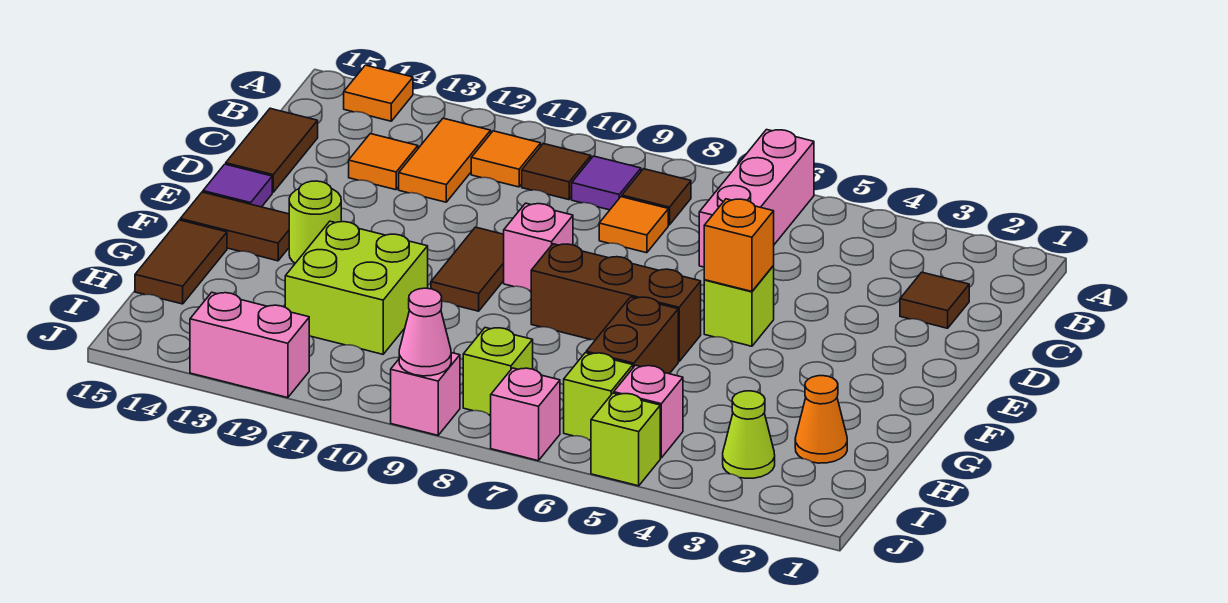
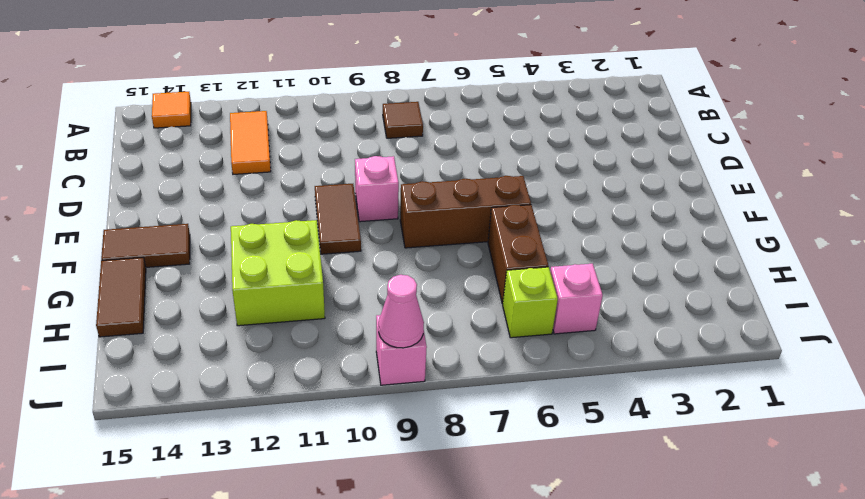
none -> pink brick A6:C6 level 1
none -> purple tile B9 level 1
none -> brown tile B10 level 1
none -> orange tile B11 level 1

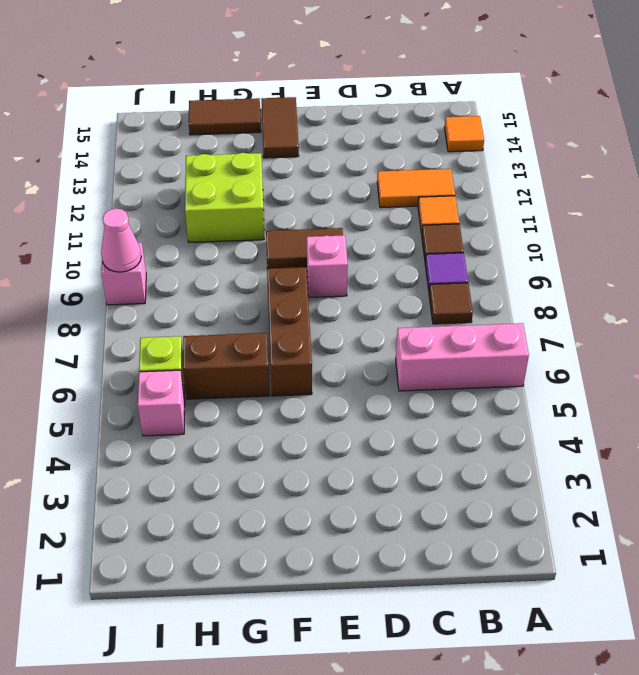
none -> brown tile C2 level 1
none -> orange tile C8 level 1
none -> orange tile C13 level 1
none -> brown tile C15:D15 level 1

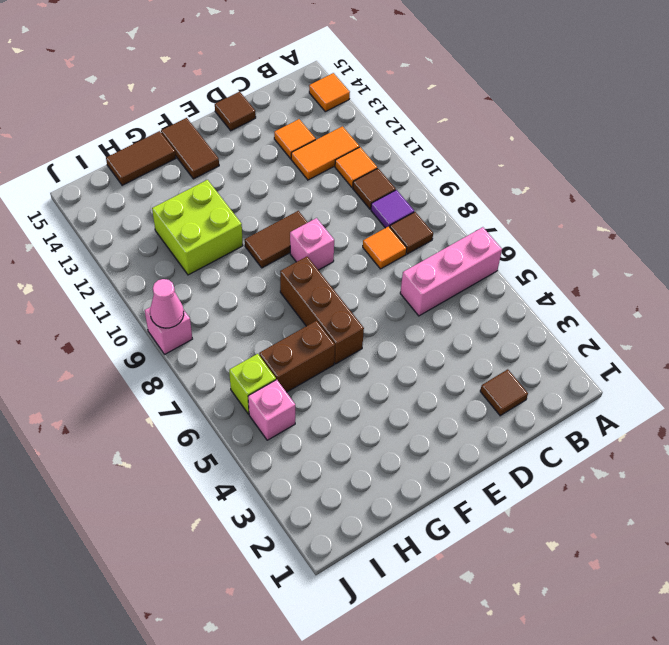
brown tile D15 level 1 -> brown tile C15:D15 level 1
none -> lime brick E5 level 1
none -> purple tile E15 level 1
none -> lime round brick F13 level 1
none -> orange cone H2 level 1

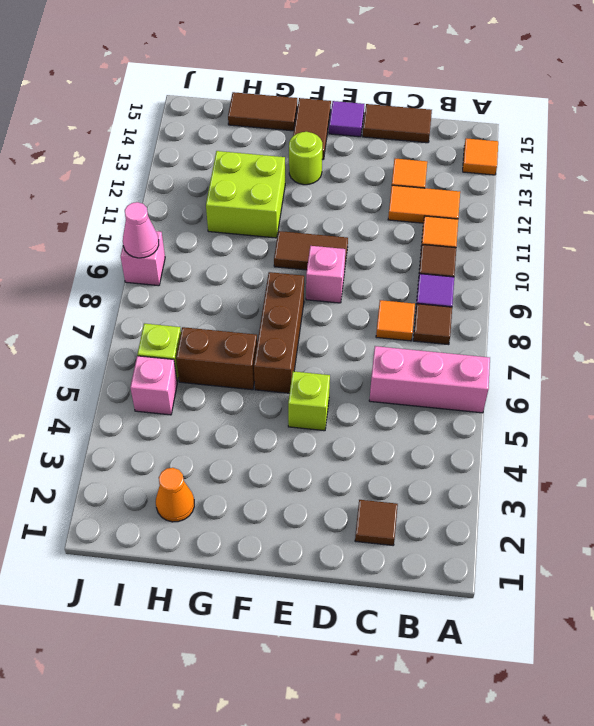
none -> lime cone I3 level 1
none -> lime brick I8 level 1
none -> lime brick J5 level 1
none -> pink brick J7 level 1

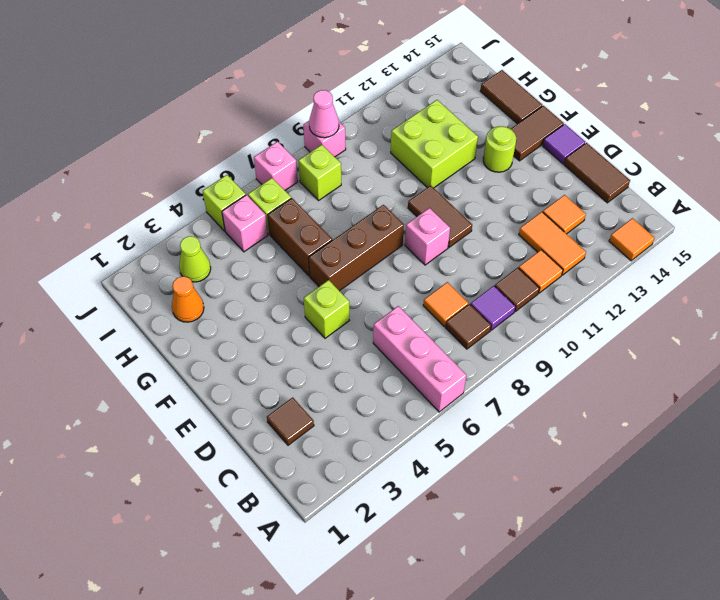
none -> pink brick J12:J13 level 1
none -> orange brick E5 level 2

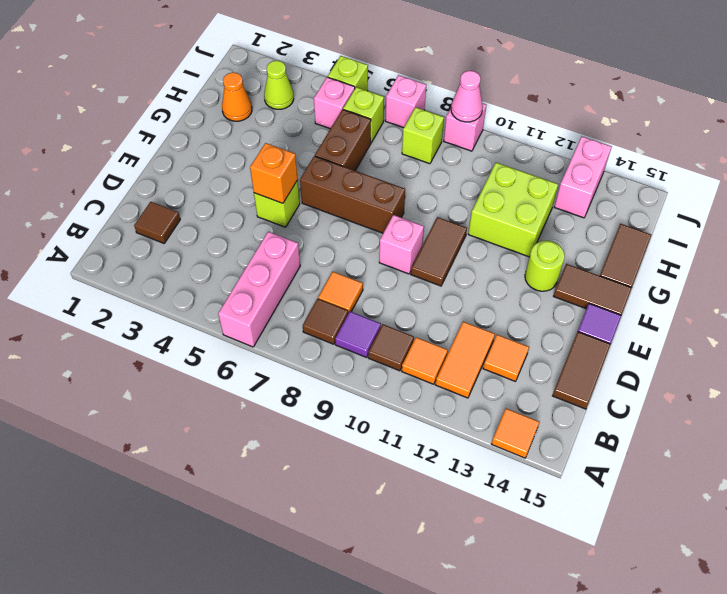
pink brick I13:J13 level 1 -> pink brick J12:J13 level 1

